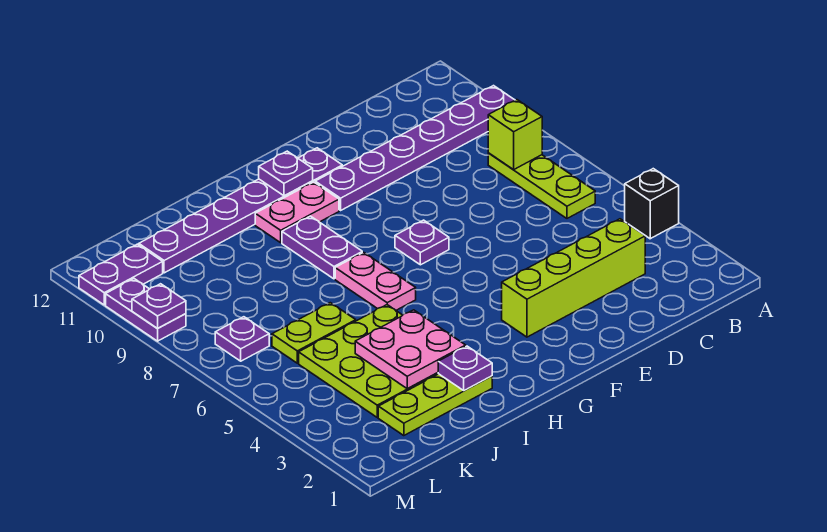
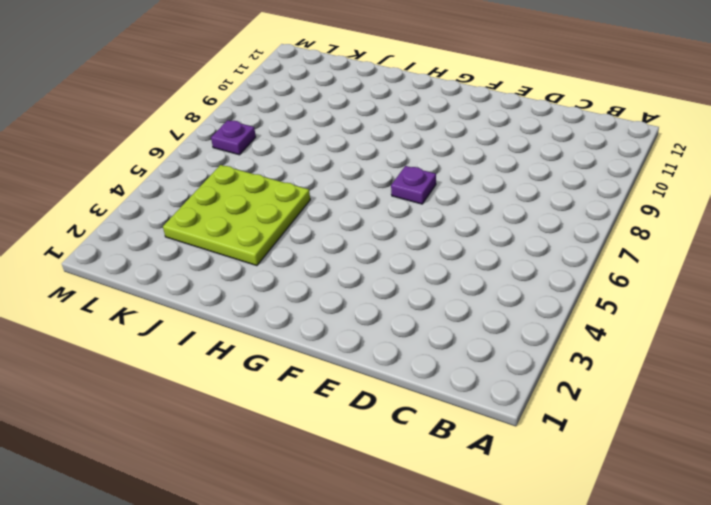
none -> black brick A4 level 1
none -> purple plate A10:F10 level 1
none -> lime plate B6:B8 level 1

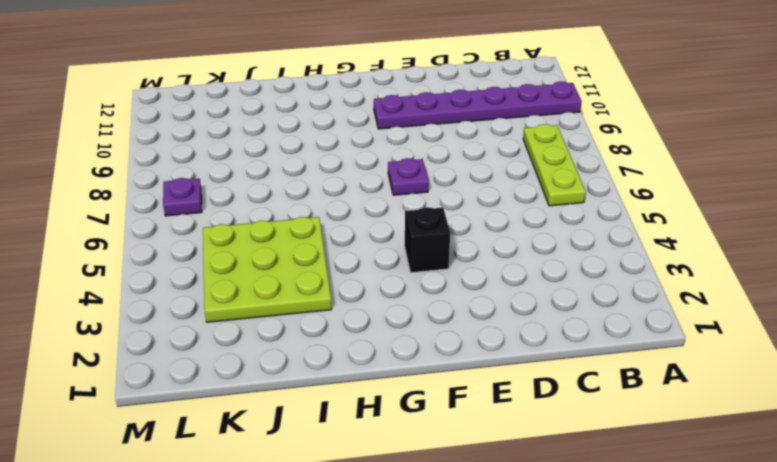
black brick F4 level 1 -> black brick A4 level 1
none -> lime brick C3:F3 level 1
none -> purple plate F11:K11 level 1
none -> pink plate G10:H10 level 1

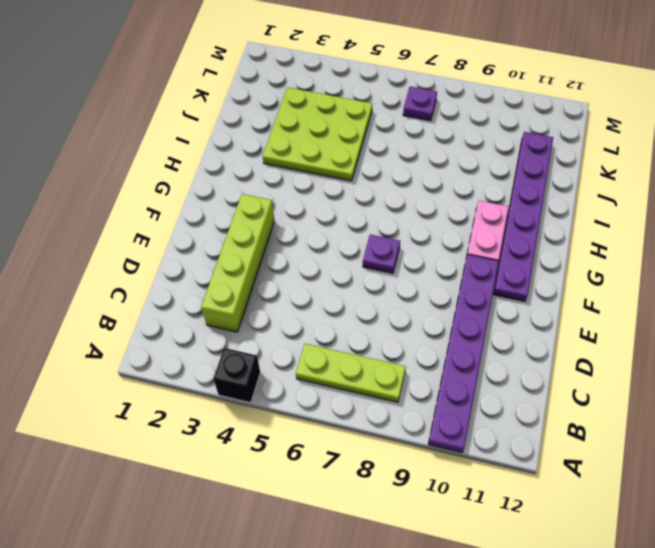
none -> pink plate H6:H7 level 1
none -> purple plate H8:H9 level 1
none -> lime plate I2:K2 level 1

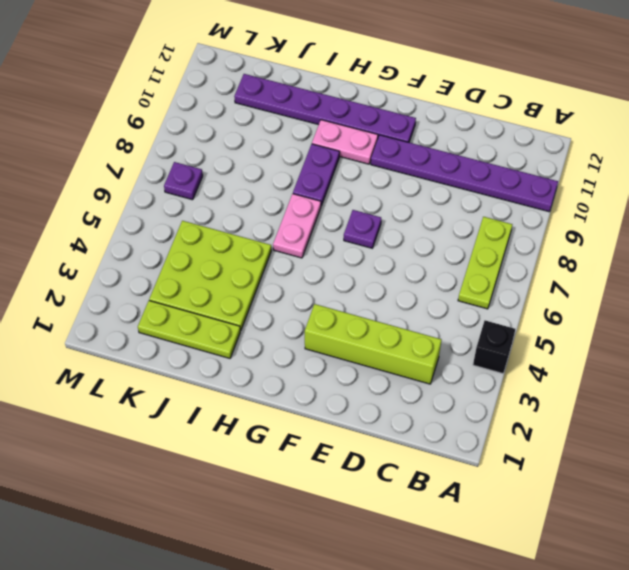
none -> lime plate J6:K6 level 1
none -> purple plate L11:M11 level 1
none -> purple plate M9:M10 level 1

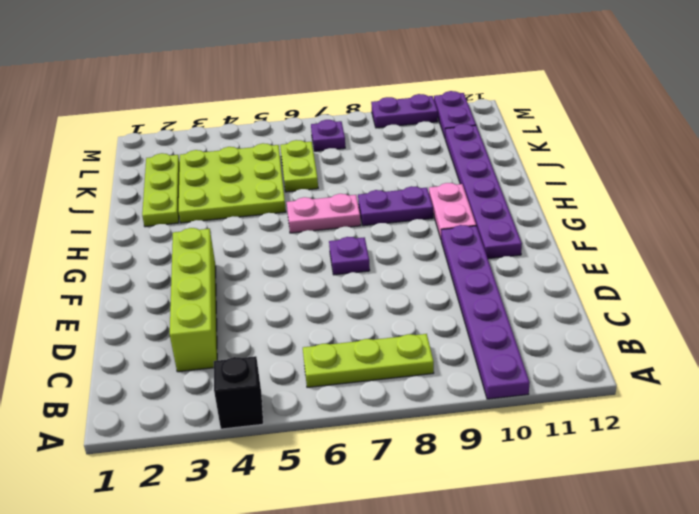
none -> lime brick B8 level 2
none -> purple plate G11 level 2
none -> purple plate I2 level 2

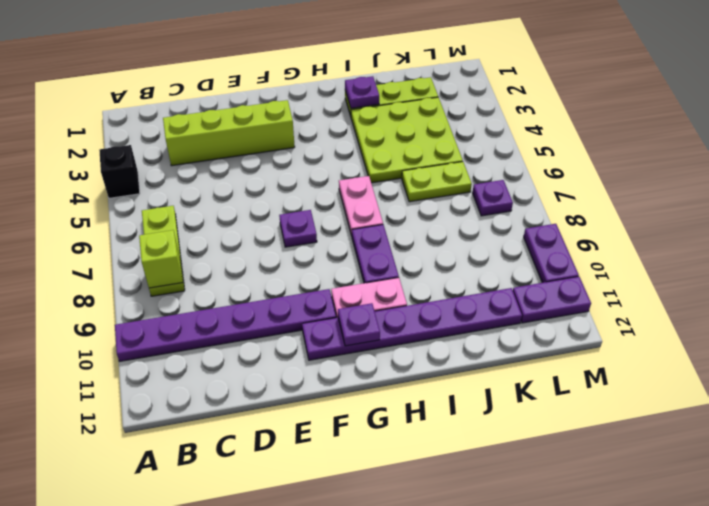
none -> pink plate I3:J4 level 2
none -> purple plate M9 level 2

